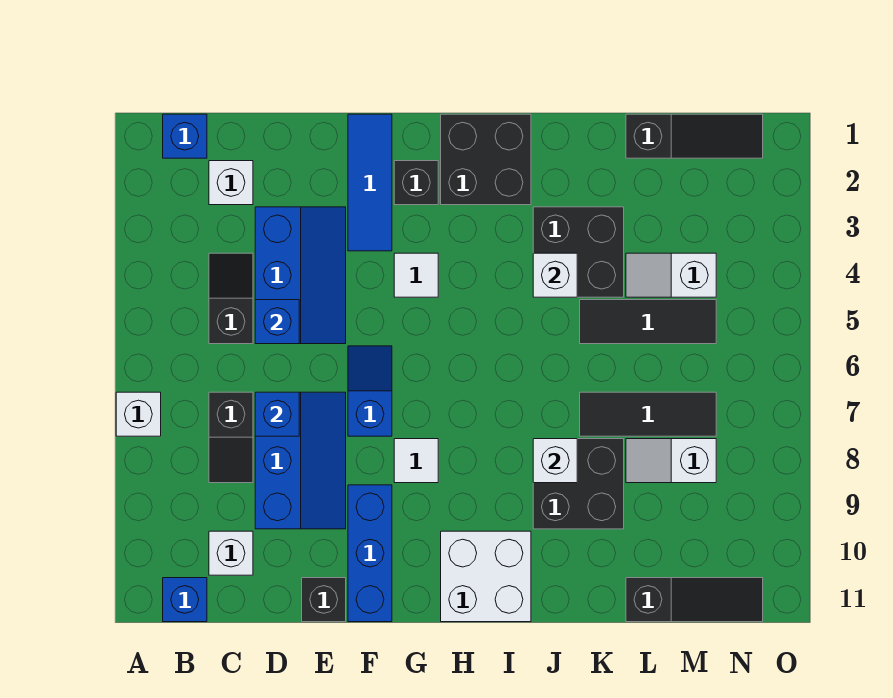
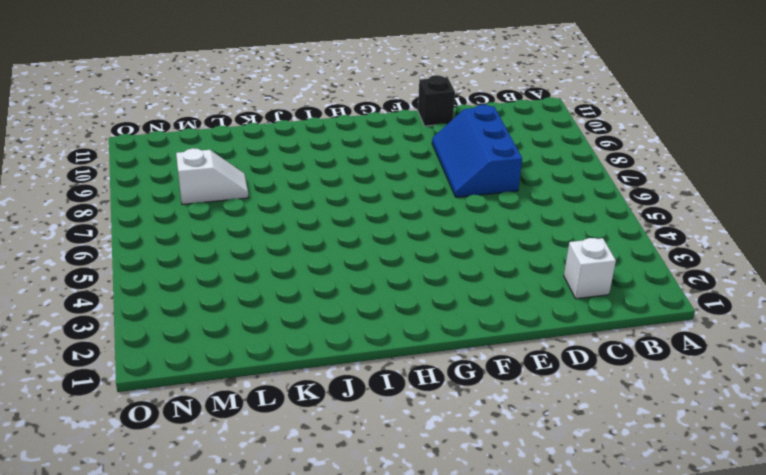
none -> white brick A7 level 1
none -> blue brick B1 level 1
none -> blue brick B11 level 1
none -> black slope C4:C5 level 1 top 5

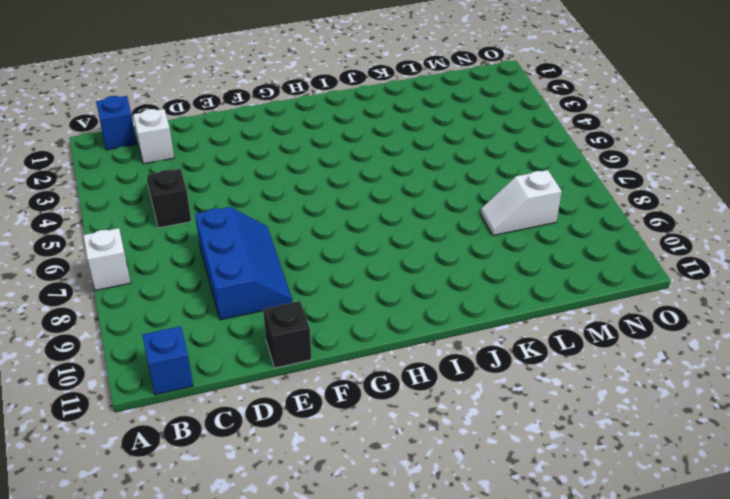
none -> black slope C7:C8 level 1 top 7
none -> white brick C10 level 1
none -> blue slope D3:E5 level 1 top D
none -> blue tile F1:F3 level 1

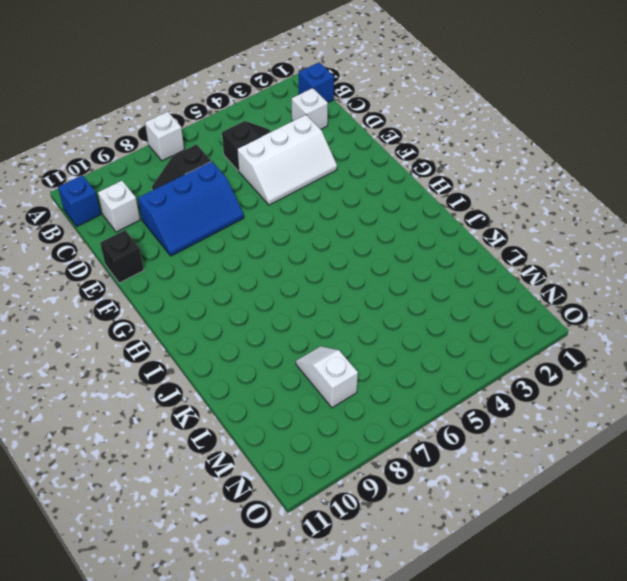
white slope D3:E5 level 1 top D -> blue slope D3:E5 level 1 top D
none -> blue tile F1:F3 level 1
none -> blue slope F6:F7 level 1 top 7
none -> blue brick F9:F11 level 1
none -> black brick G2 level 1

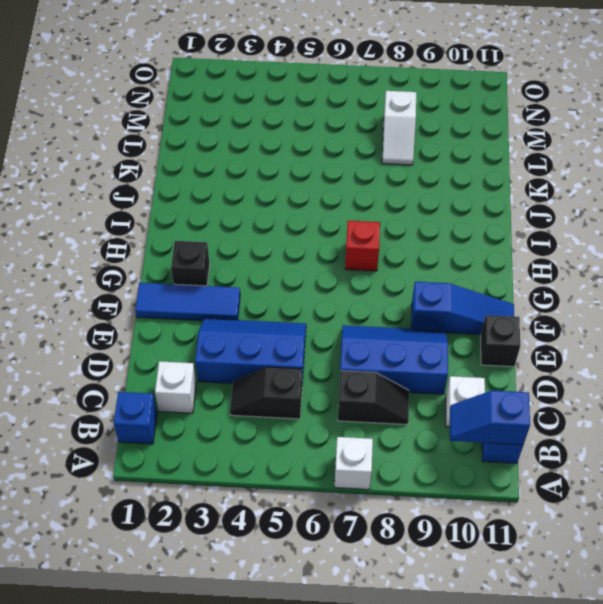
blue slope B10:B11 level 2 top 11 -> blue slope F6:F7 level 1 top 7
blue slope F9:F11 level 1 top 9 -> blue brick F9:F11 level 1
red brick H7 level 1 -> none
none -> white tile G4 level 1
none -> white tile G8 level 1
none -> black brick H1:I2 level 1
none -> white brick H10:I11 level 1

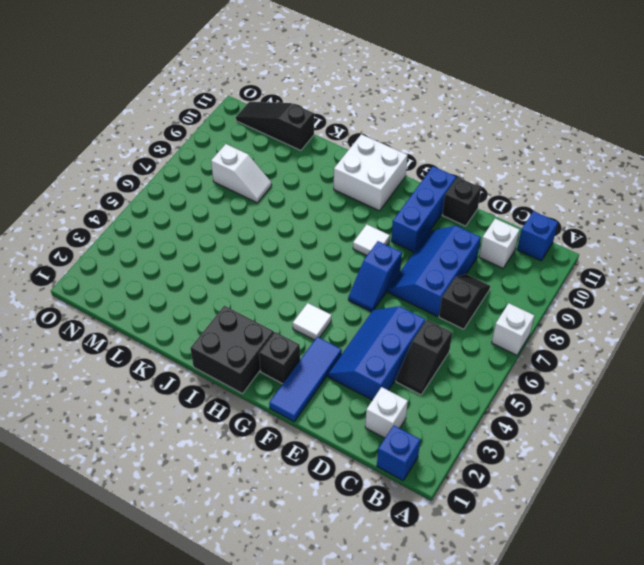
none -> black brick J3:K4 level 1
none -> black brick J8:K9 level 1
none -> black tile K5:M5 level 1
none -> black tile K7:M7 level 1

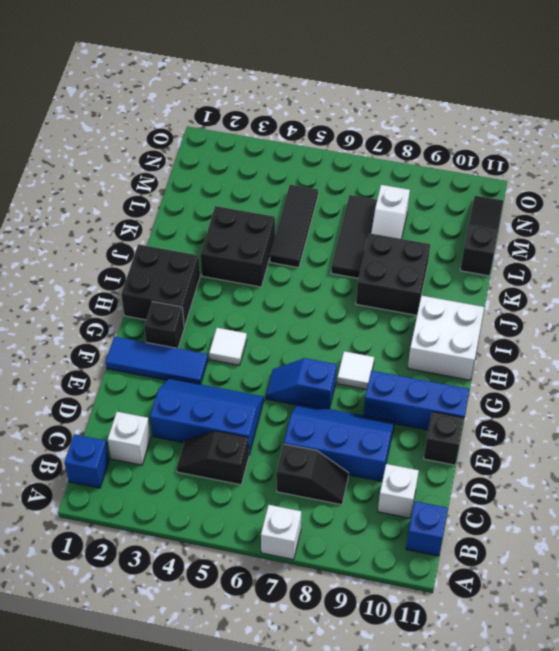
none -> black slope L1:N1 level 1 top L
none -> white slope L4:M4 level 1 top M
none -> blue brick D5 level 2
none -> blue brick D7 level 2

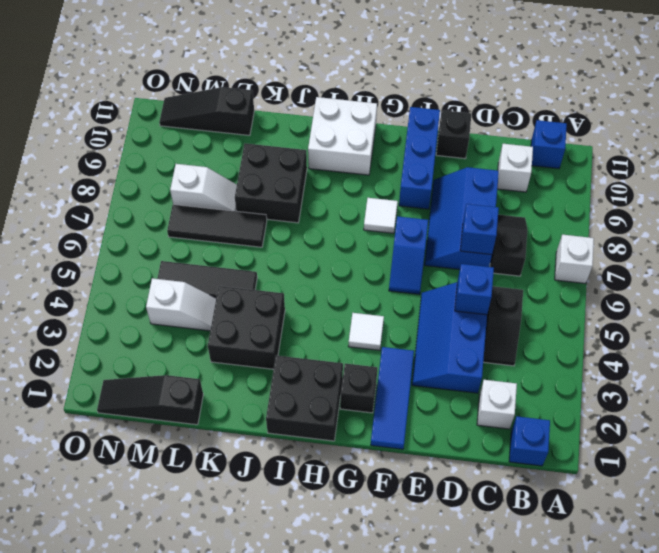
none -> white brick J4 level 2
none -> white brick J8 level 2

